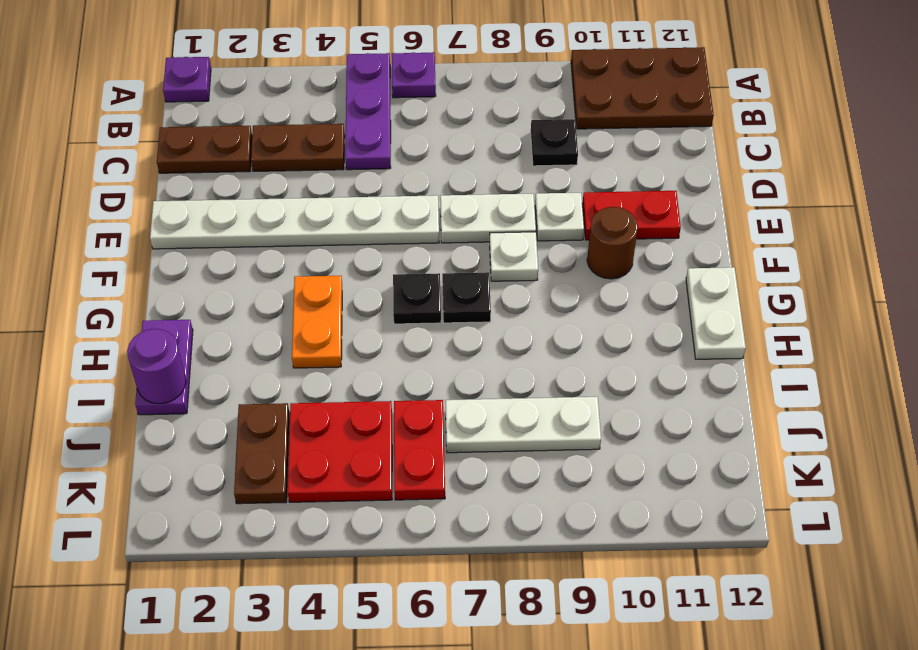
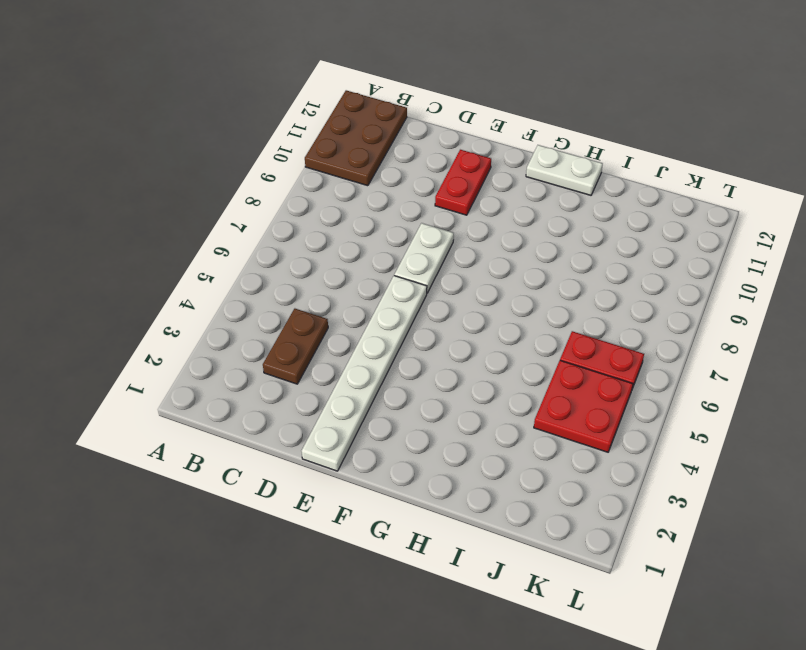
none -> purple plate A1 level 1
none -> purple plate A5:C5 level 1
none -> purple plate A6 level 1

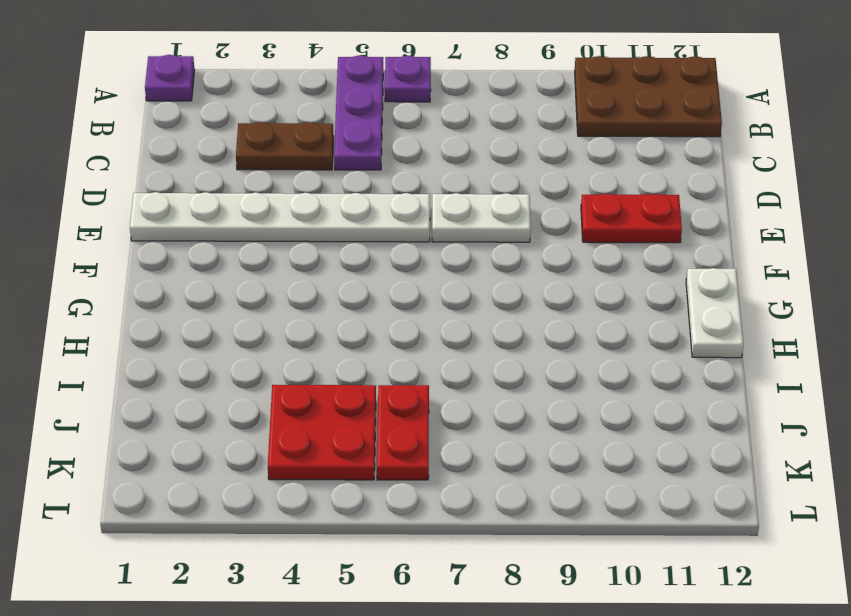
none -> brown plate C1:C2 level 1
none -> black plate C9 level 1
none -> white plate E9 level 1

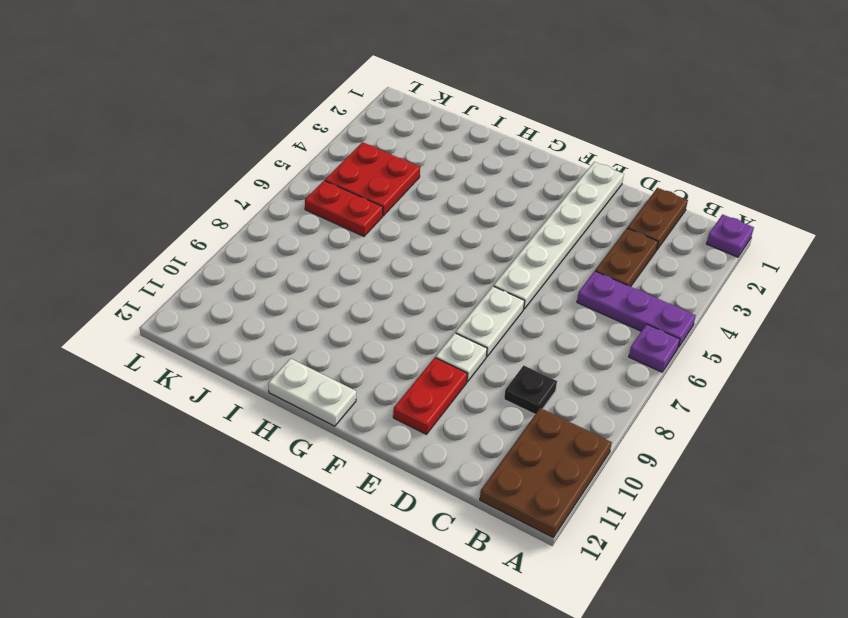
none -> white plate F8 level 1
none -> brown round brick F10 level 1
none -> orange plate G4:H4 level 1

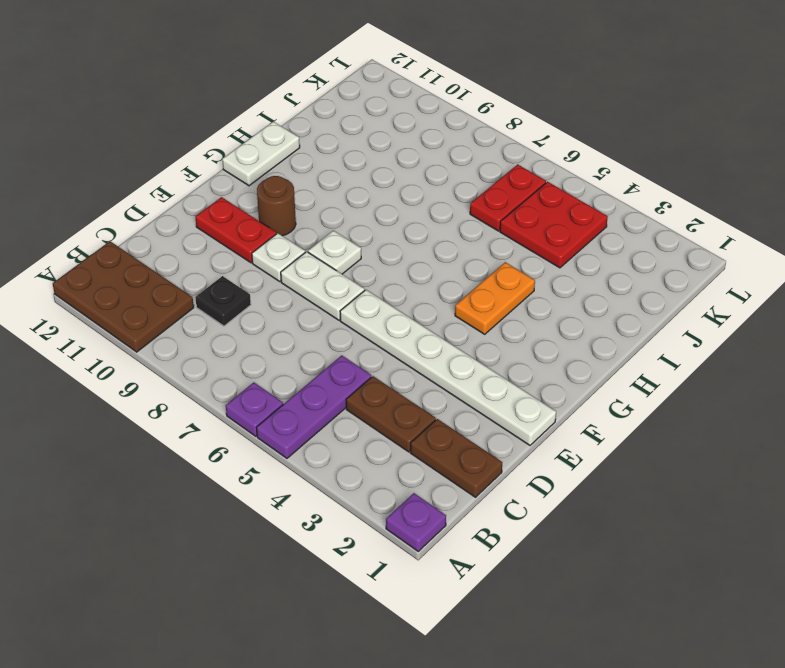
none -> black plate G6 level 1
none -> black plate G7 level 1
none -> purple plate H1:I1 level 1

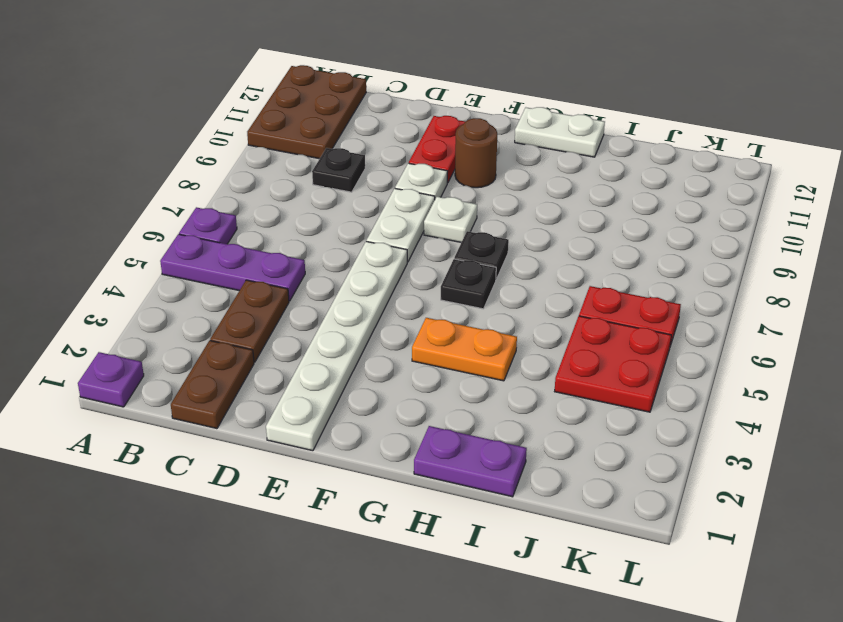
none -> brown plate J3:K3 level 1
none -> white plate J7:J9 level 1
none -> purple round brick I1 level 2

